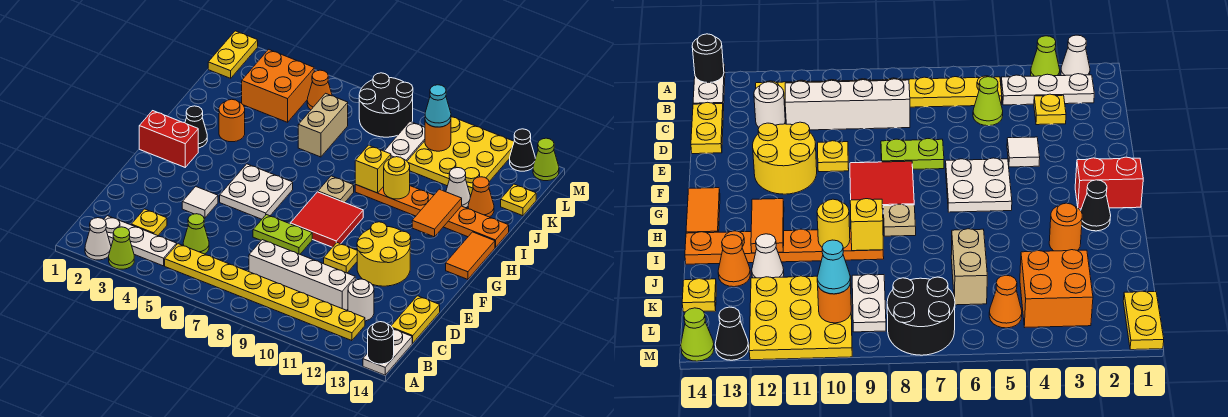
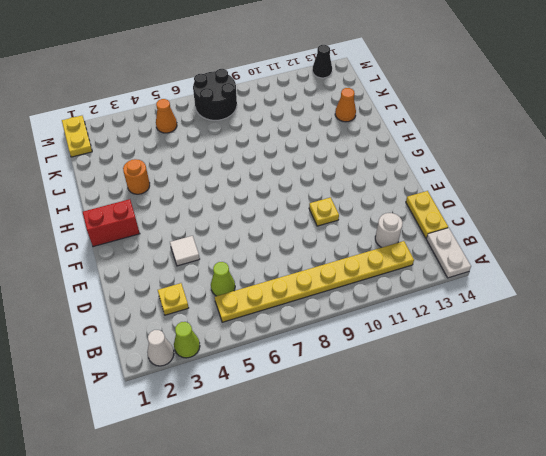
none -> white plate B2:B4 level 1
none -> white brick C8:C11 level 1
none -> lime plate E7:E8 level 1
none -> yellow round brick E11:F12 level 1

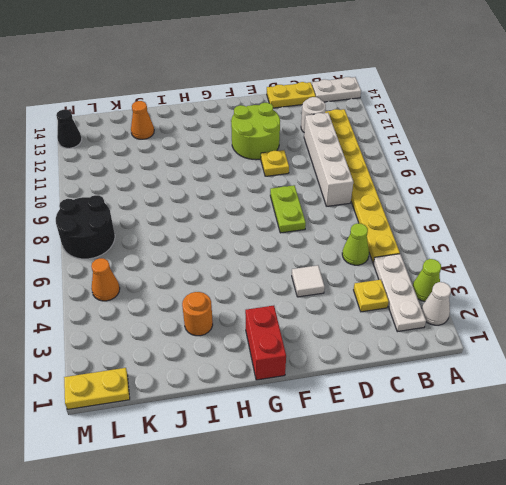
lime round brick E11:F12 level 1 -> yellow round brick E11:F12 level 1
none -> white plate F5:G6 level 1
none -> red tile F8:G9 level 1
none -> orange tile G14:H14 level 1
none -> black cone H2 level 1

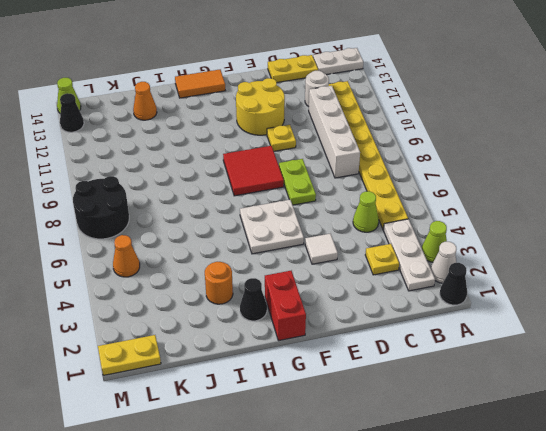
black cone A1 level 1 -> none
none -> tan plate H8 level 1
none -> orange plate I9:I14 level 1
none -> tan brick J6:K6 level 1
none -> white cone J12 level 1

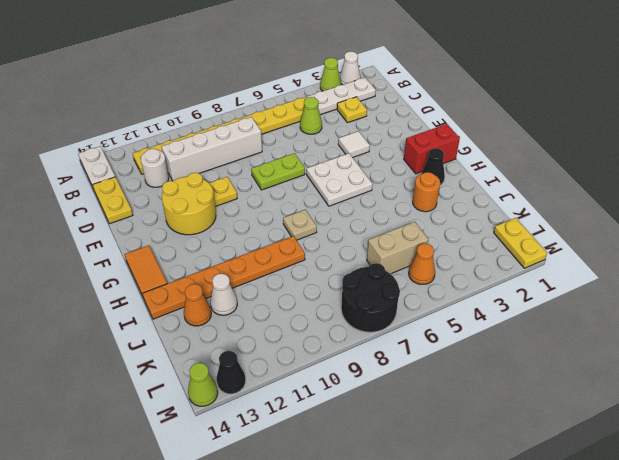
tan brick K5:K6 level 1 -> tan brick J6:K6 level 1
none -> red tile F8:G9 level 1
none -> orange brick K3:L4 level 1
none -> white plate K9:L9 level 1
none -> yellow plate K10:M12 level 1

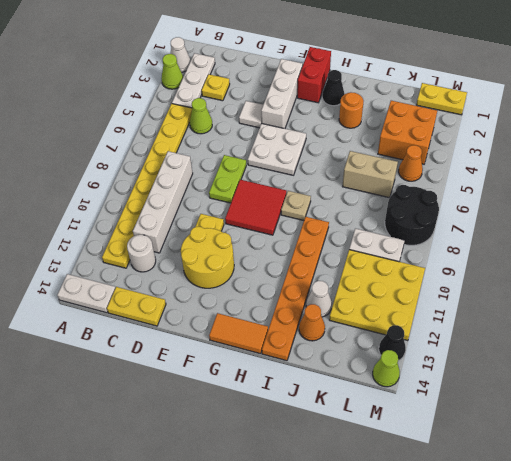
white brick F2:F4 level 1 -> none
none -> yellow plate K14 level 1
none -> black round brick A14 level 2
none -> orange tile H12:I12 level 2
none -> yellow brick I9 level 2

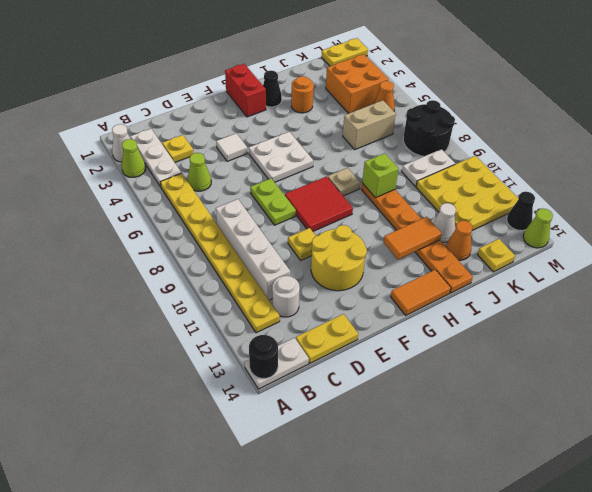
lime brick I9 level 2 -> yellow brick I9 level 2
none -> yellow round brick I10 level 2
none -> orange round brick L10 level 2
none -> cyan cone L10 level 3

